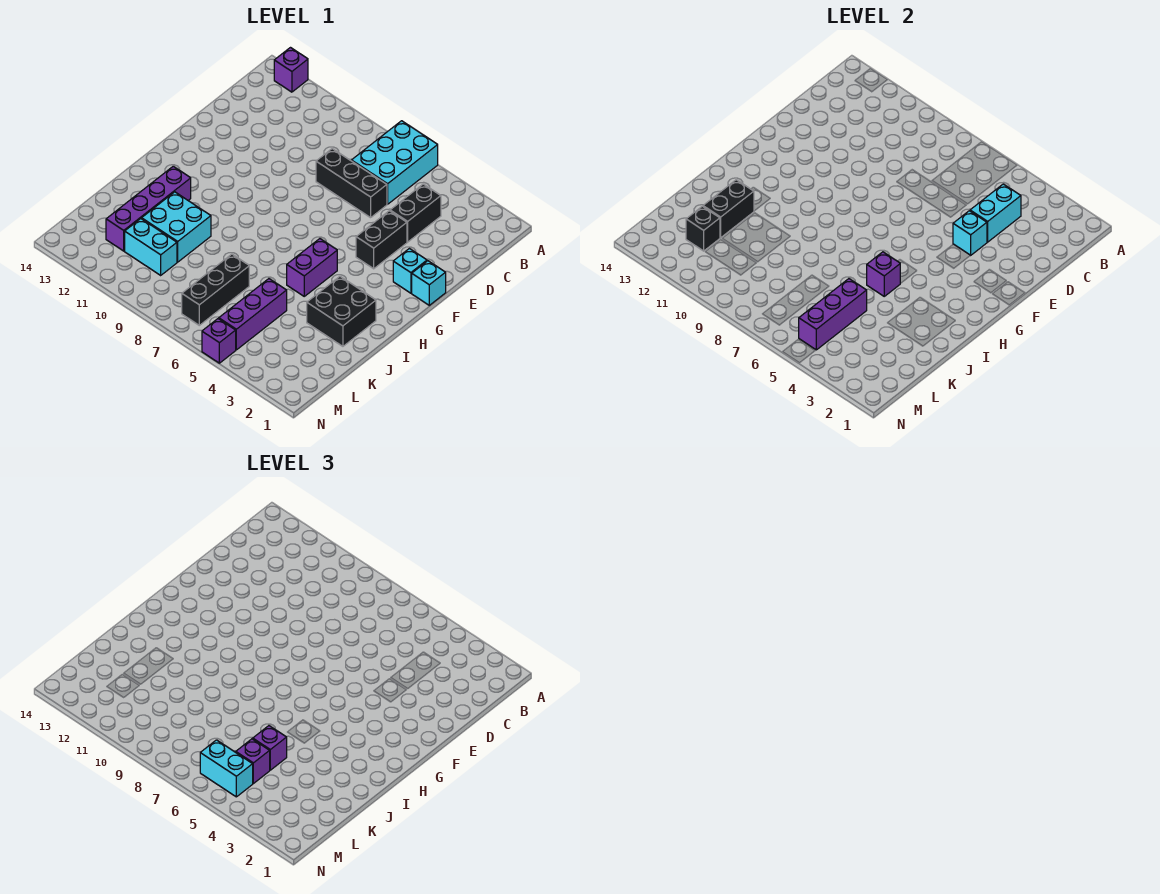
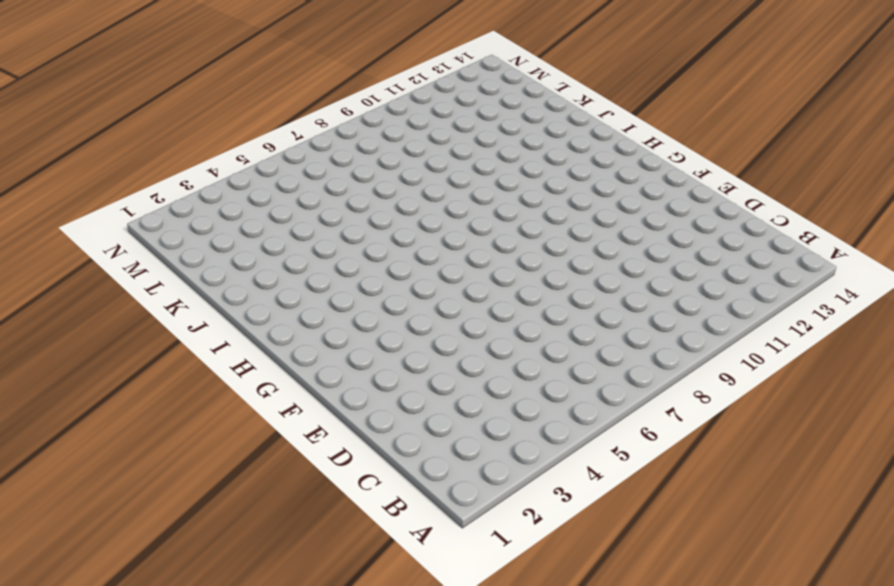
none -> cyan brick A6:C7 level 1
none -> purple brick A13 level 1
none -> black brick C4:D4 level 1

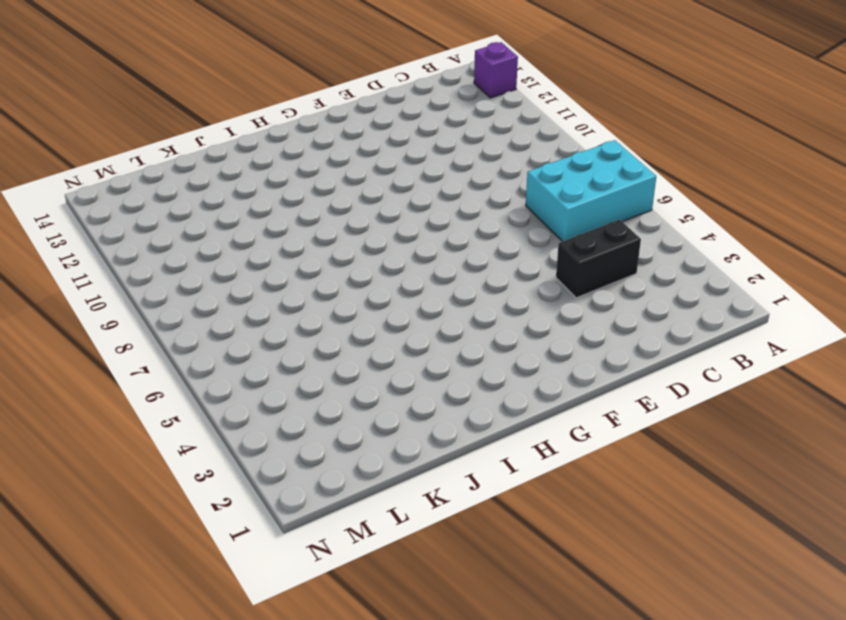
none -> black brick D6:D8 level 1
none -> black brick E4:F4 level 1
none -> cyan brick F1 level 1

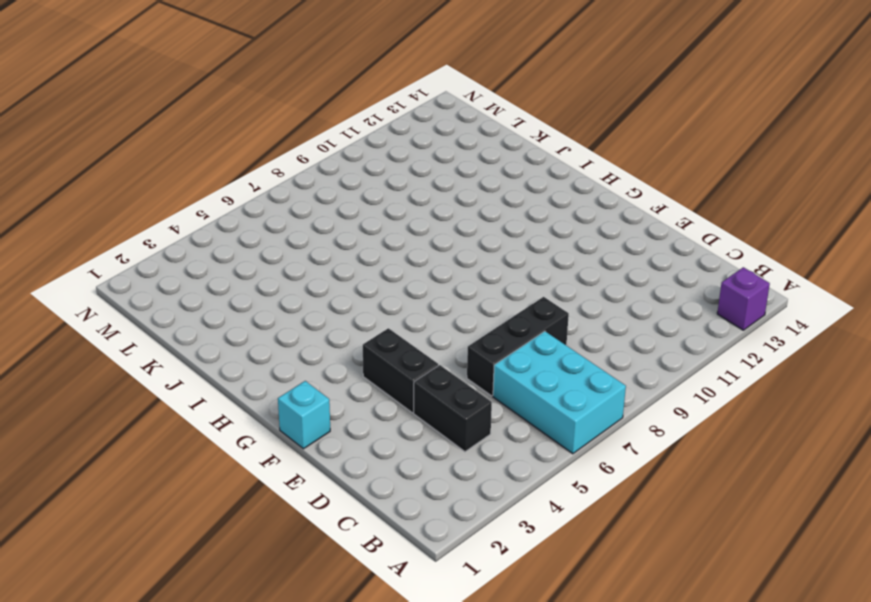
none -> cyan brick F2 level 1
none -> purple brick H5:I5 level 1
none -> black brick I2:J3 level 1

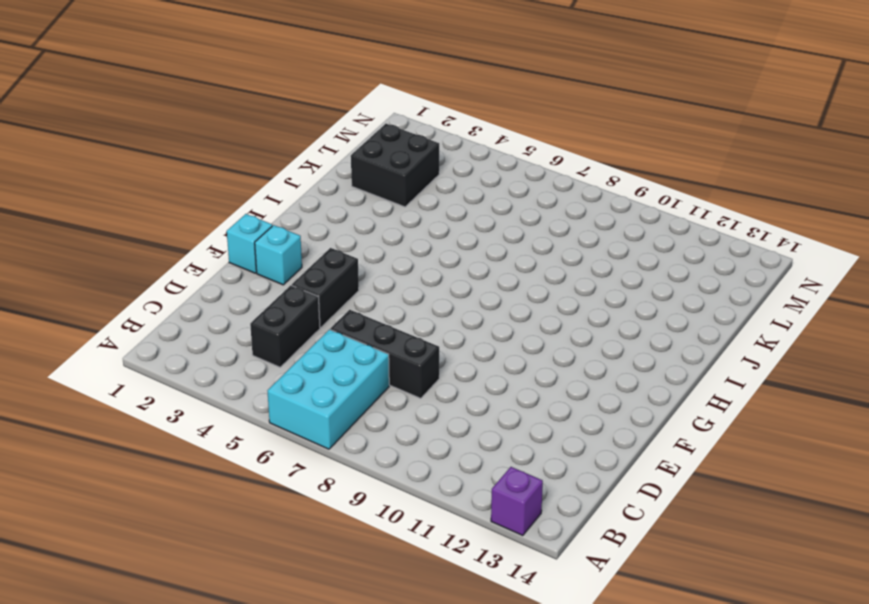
black brick K2:L3 level 1 -> black brick I2:J3 level 1
none -> purple brick H5:I5 level 1
none -> purple brick I12:L12 level 1
none -> cyan brick J10:K11 level 1

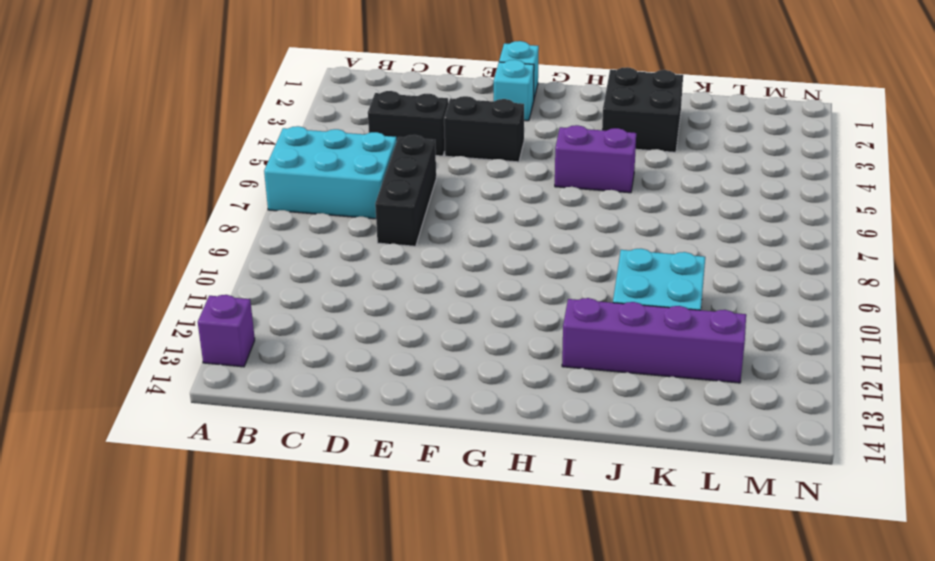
none -> purple brick K5:M5 level 1
none -> black brick K7:M7 level 1
none -> cyan brick L10:L11 level 1

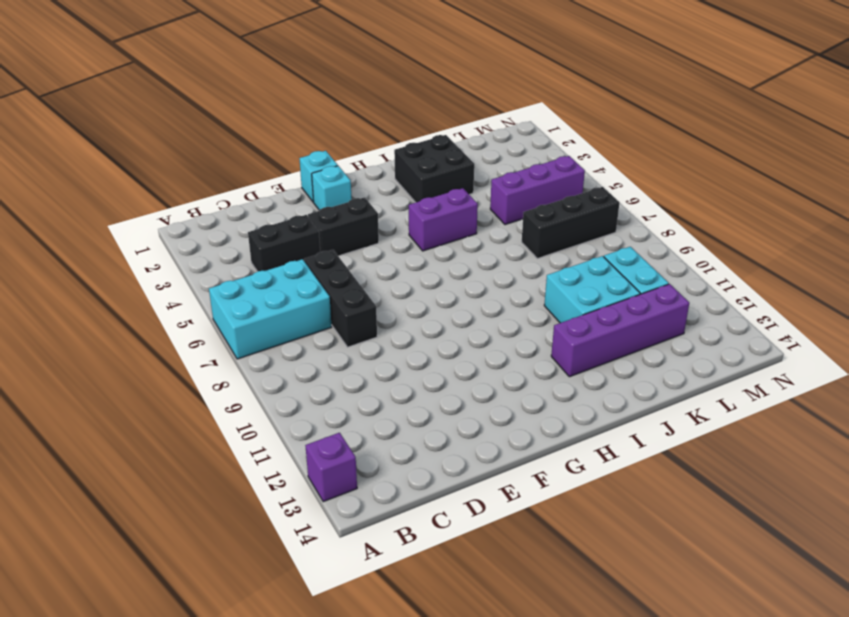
none -> purple brick N5 level 1
none -> cyan brick C4:D4 level 2
none -> cyan brick E4 level 2

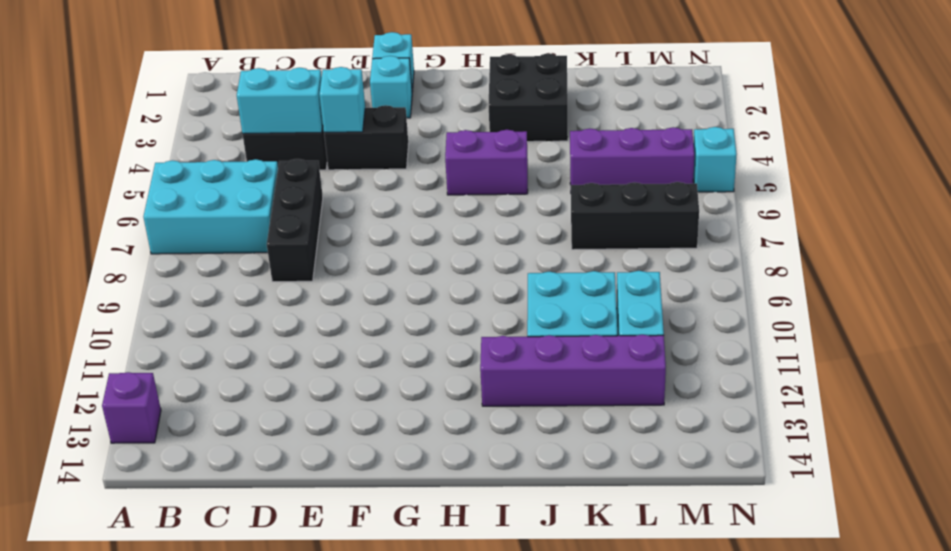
cyan brick N5 level 1 -> purple brick N5 level 1
none -> purple brick I5 level 2
none -> black brick J12:K12 level 2
none -> purple brick K5:M5 level 2

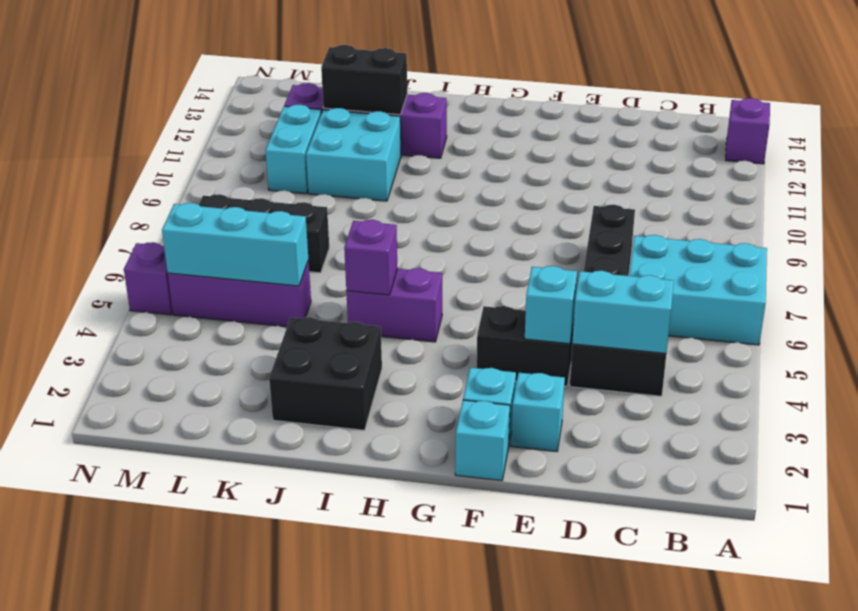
cyan brick E2 level 1 -> none
cyan brick K5:M5 level 2 -> purple brick K5:M5 level 2
none -> black brick L12 level 2
none -> purple brick K5 level 3
none -> purple brick L5 level 3

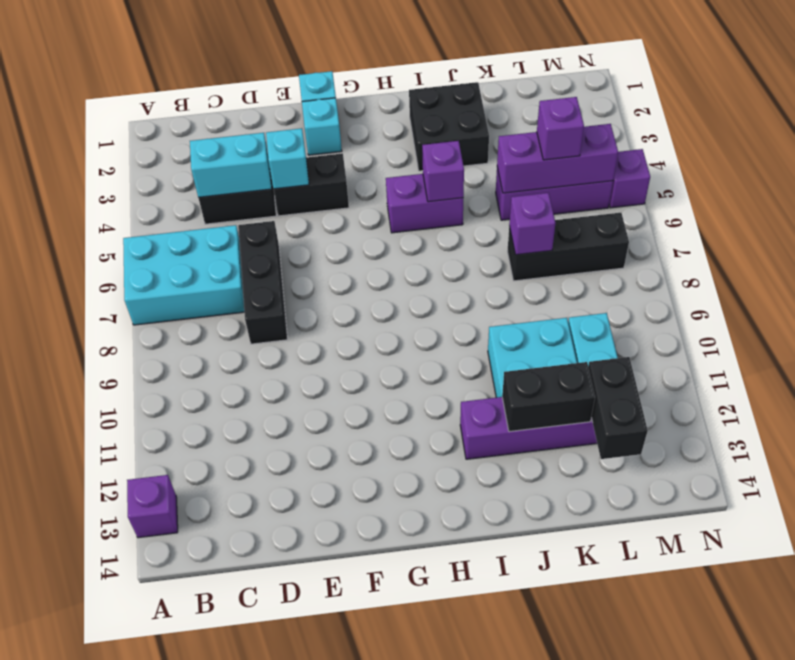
purple brick K7 level 2 -> purple brick K5 level 3
black brick L12:L13 level 2 -> black brick L12 level 2
none -> cyan brick M5:M6 level 3

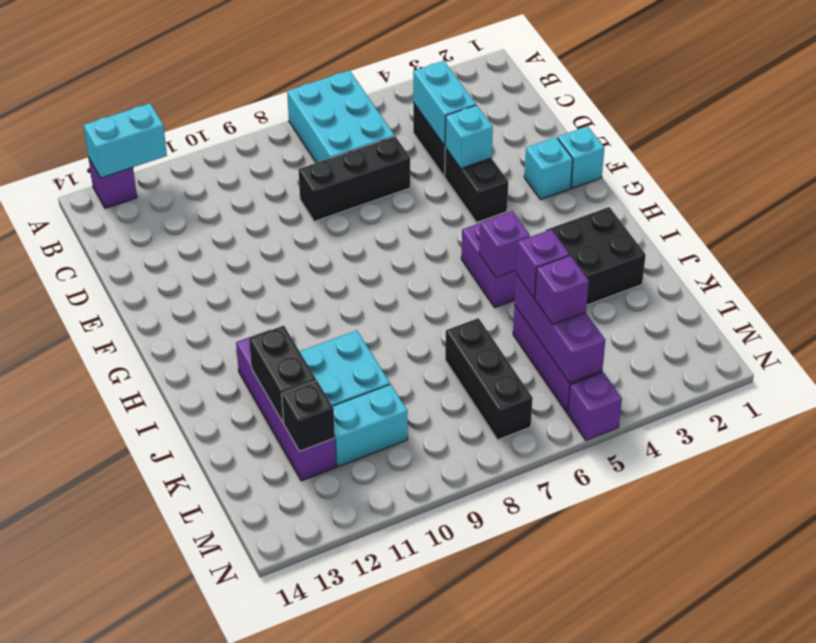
cyan brick A12:A13 level 2 -> cyan brick M5:M6 level 3

